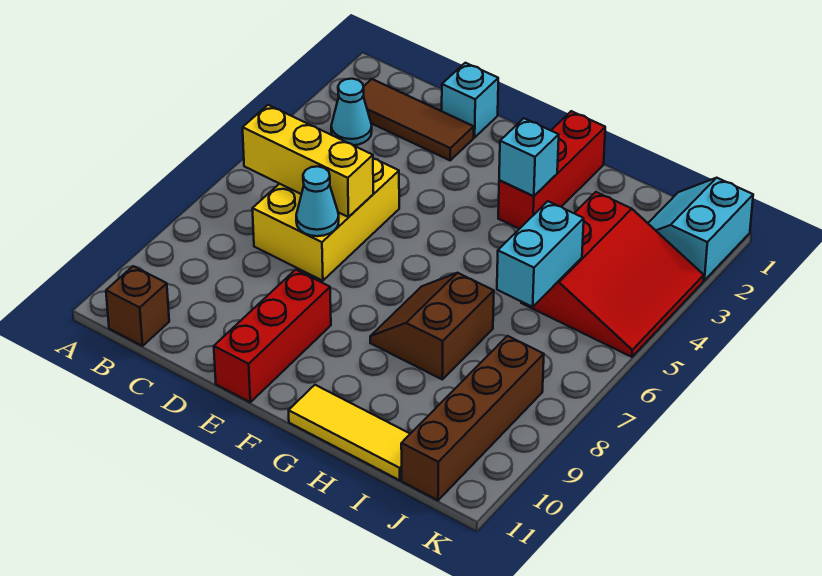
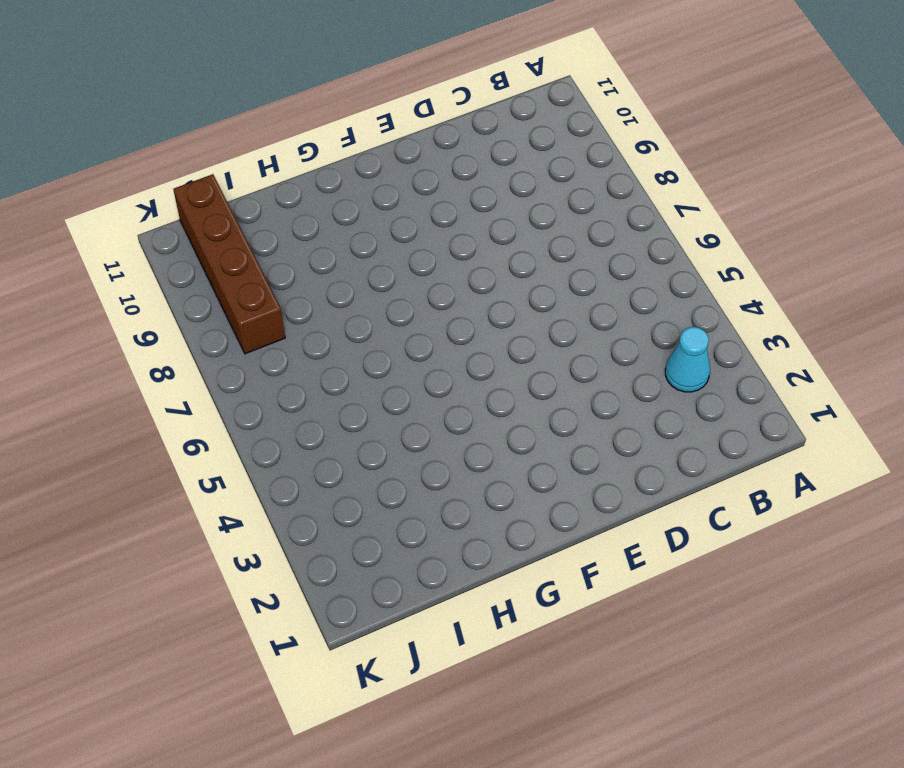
none -> brown tile B2:D2 level 1
none -> brown brick B11 level 1
none -> yellow brick C5:D7 level 1

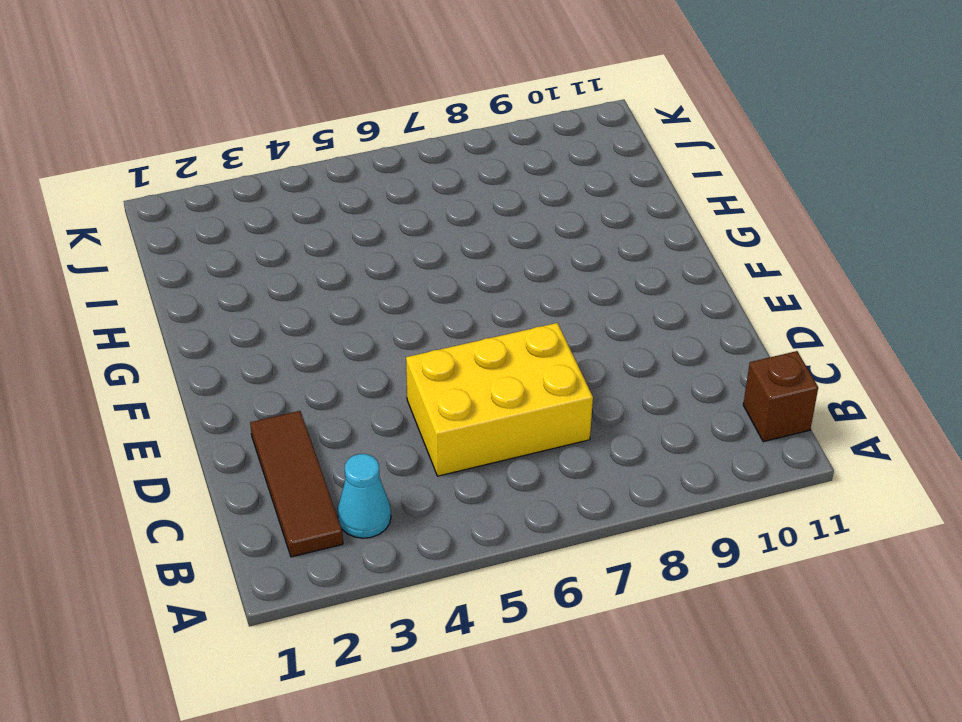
none -> cyan brick D1 level 1
none -> red brick E9:E11 level 1
none -> red brick G1:G3 level 1

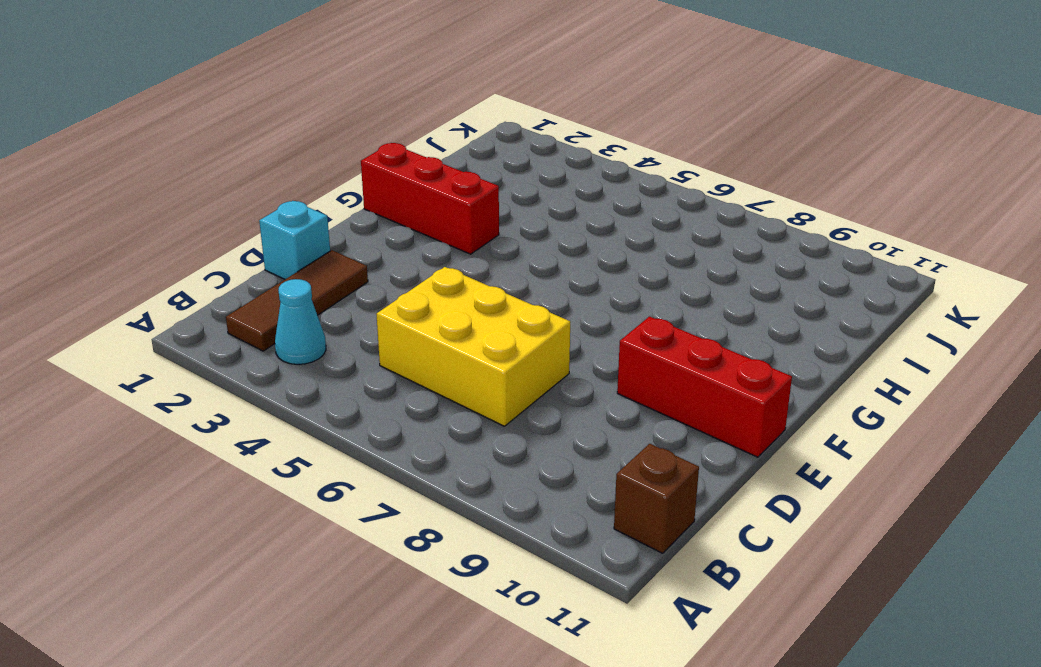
none -> brown slope G7:H8 level 1 top H
none -> yellow tile G11:I11 level 1
none -> red slope I3:K5 level 1 top I

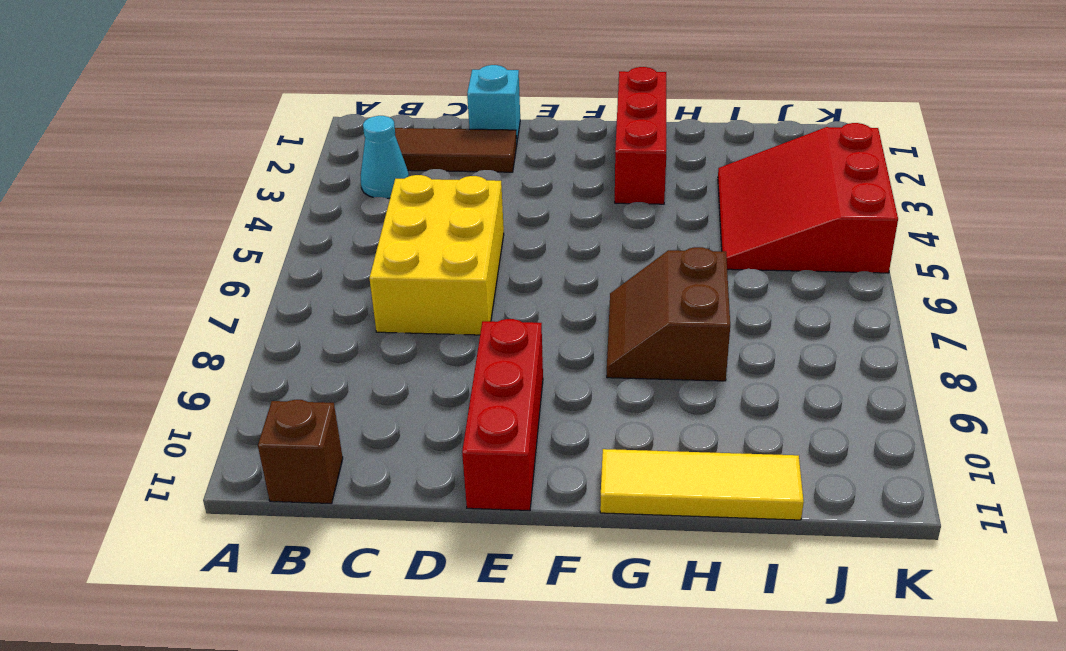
red slope I3:K5 level 1 top K -> red slope I3:K5 level 1 top I
none -> cyan slope J1:K2 level 1 top K
none -> brown brick J8:J11 level 1
none -> yellow brick B6:D6 level 2

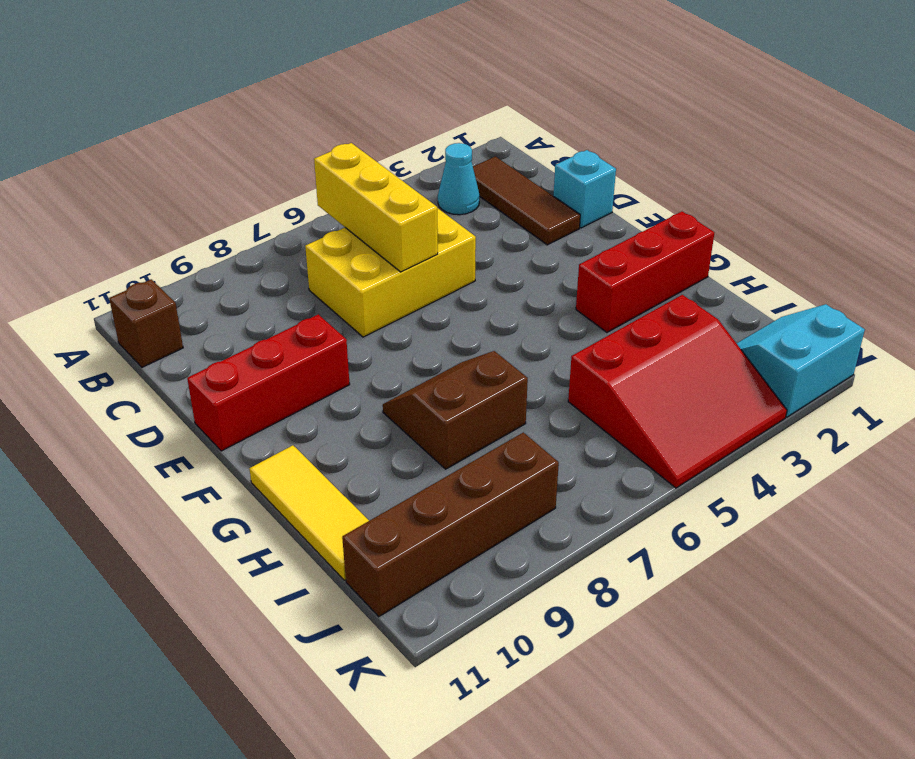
none -> cyan cone D7 level 2
none -> cyan brick G3 level 2
none -> cyan brick I5:I6 level 2

